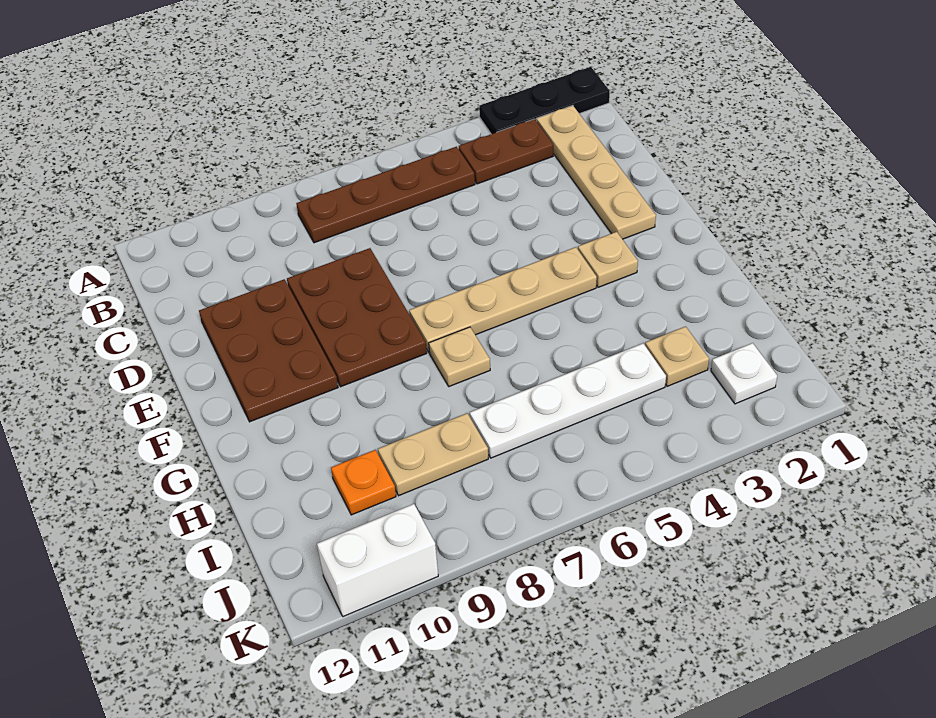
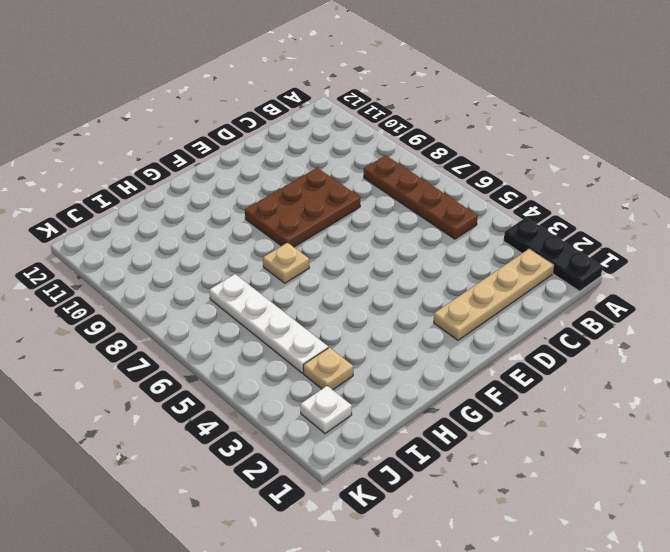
none -> brown plate B3:B4 level 1
none -> brown plate D10:F11 level 1
none -> tan plate F3 level 1

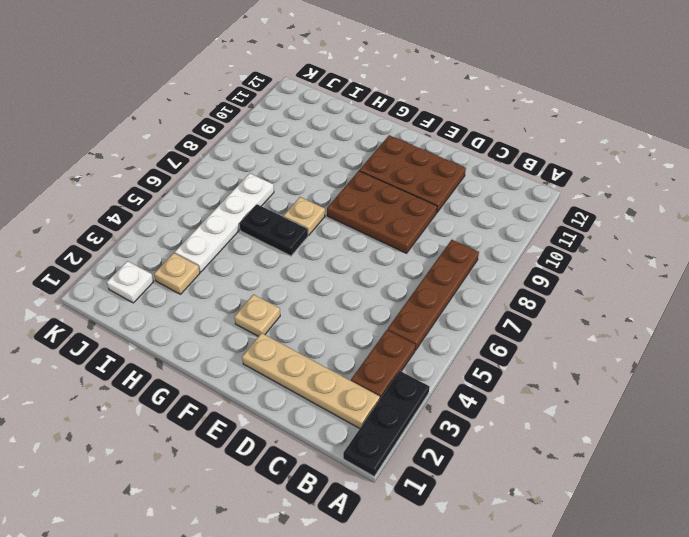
black plate G6:H6 level 1 -> none
none -> tan plate F4:F7 level 1
none -> tan plate I8:I9 level 1
none -> orange plate I10 level 1

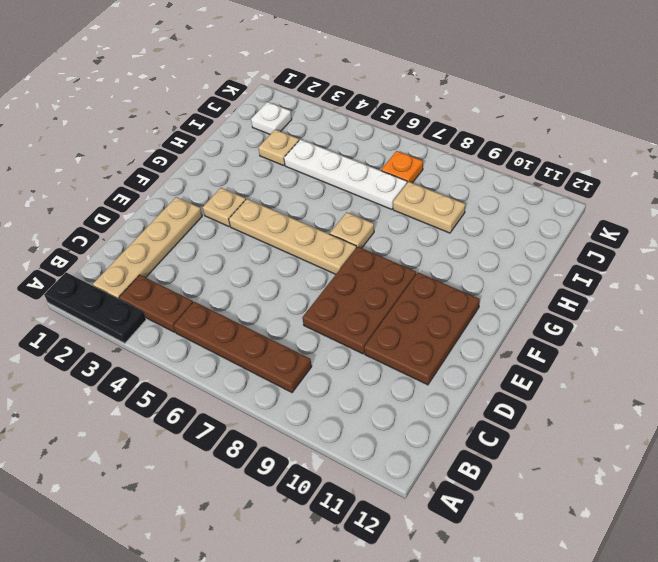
orange plate J7 level 1 -> orange plate I10 level 1
none -> white brick K10:K11 level 1

